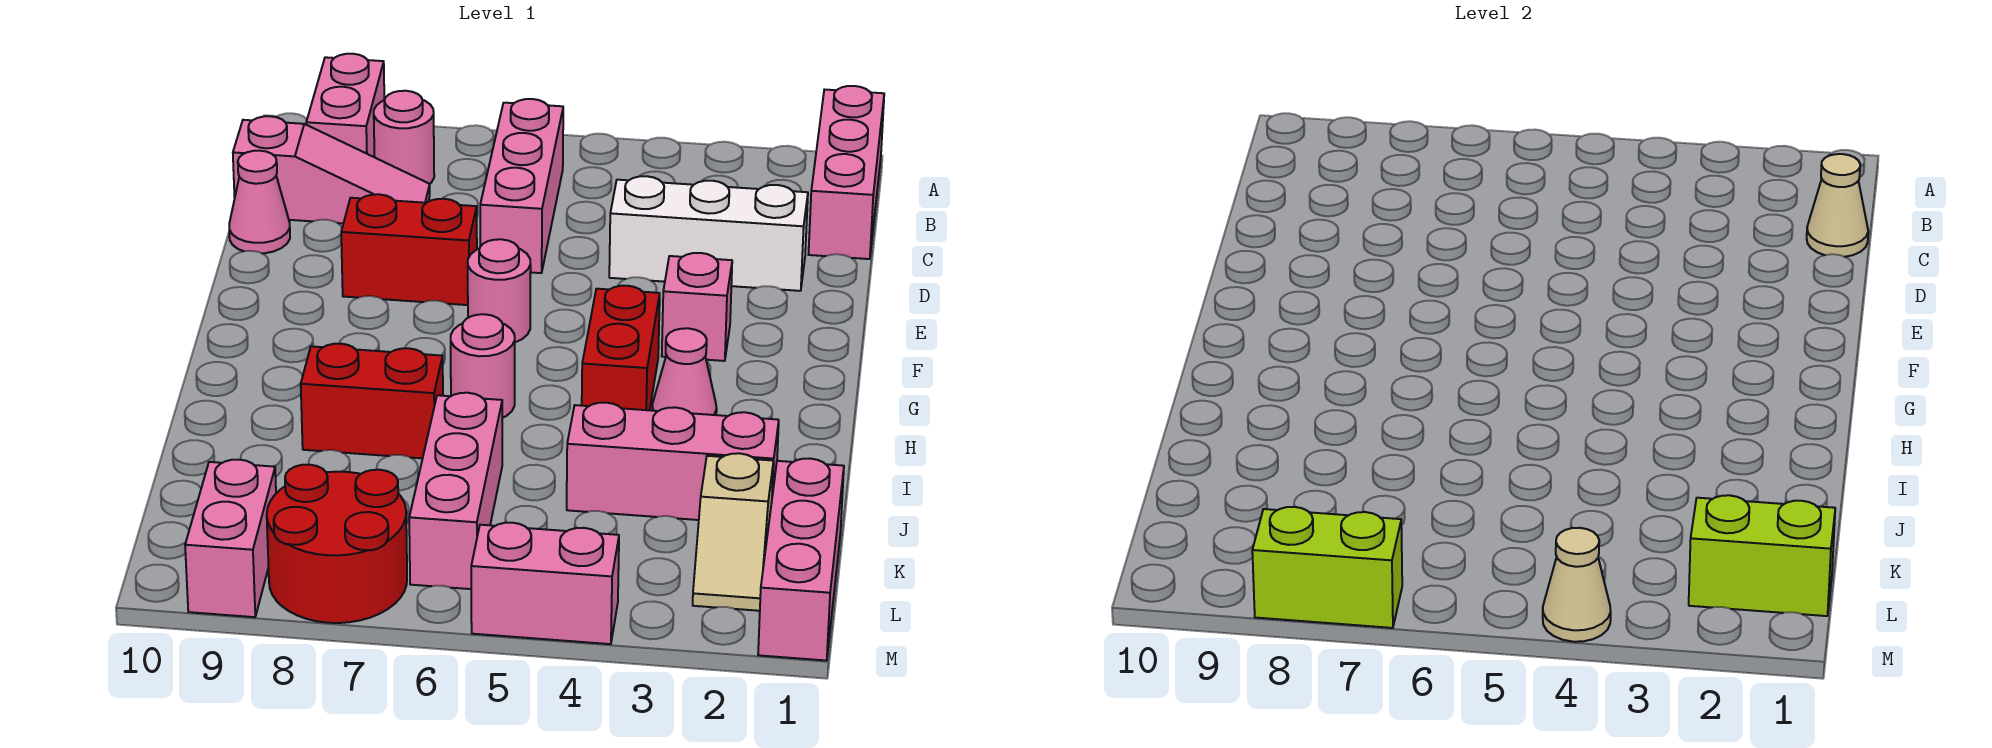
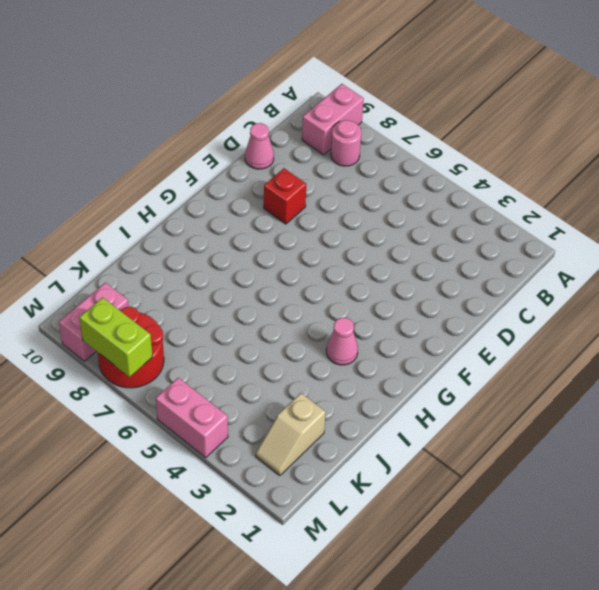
red brick E8 level 1 -> red brick E7:E8 level 1
none -> pink brick A1:C1 level 1
none -> pink brick B6:D6 level 1
none -> pink slope C8:C10 level 1 top 10

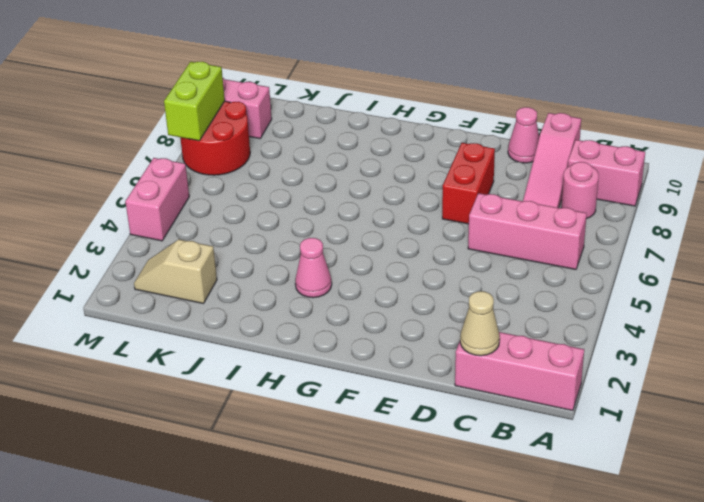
none -> white brick D2:D4 level 1
none -> pink brick F3 level 1
none -> pink round brick F6 level 1

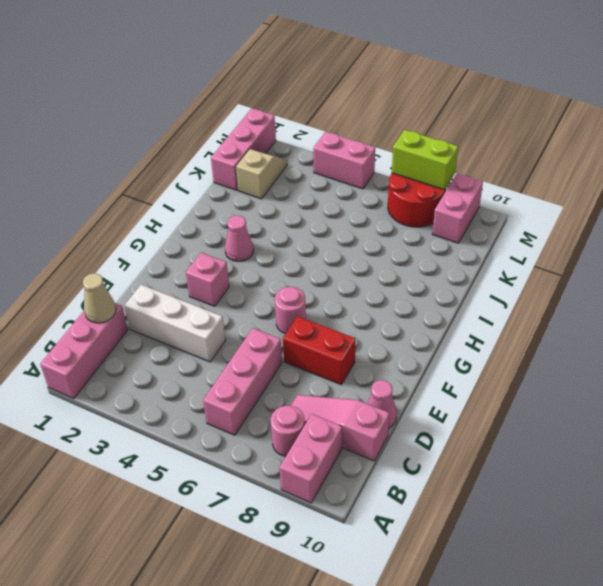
none -> red brick G4:H4 level 1
none -> pink round brick H6 level 1
none -> red brick I7:I8 level 1

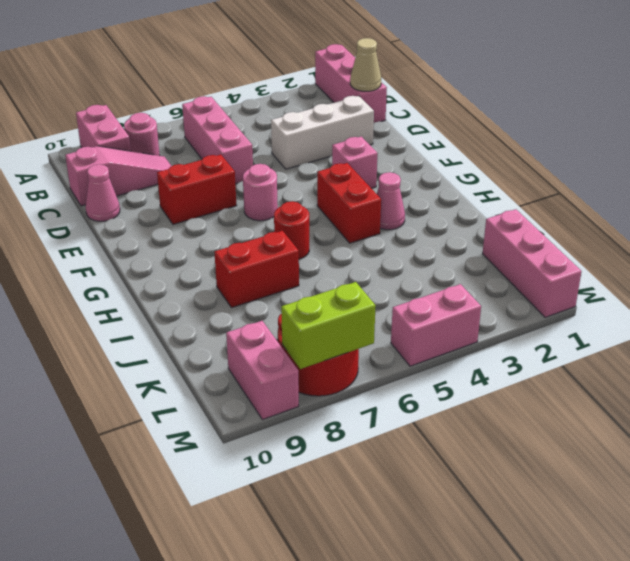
red round brick H6 level 1 -> pink round brick H6 level 1
none -> pink brick J2:J4 level 1
none -> pink brick J6:L6 level 1
none -> tan slope K2:L2 level 1 top K

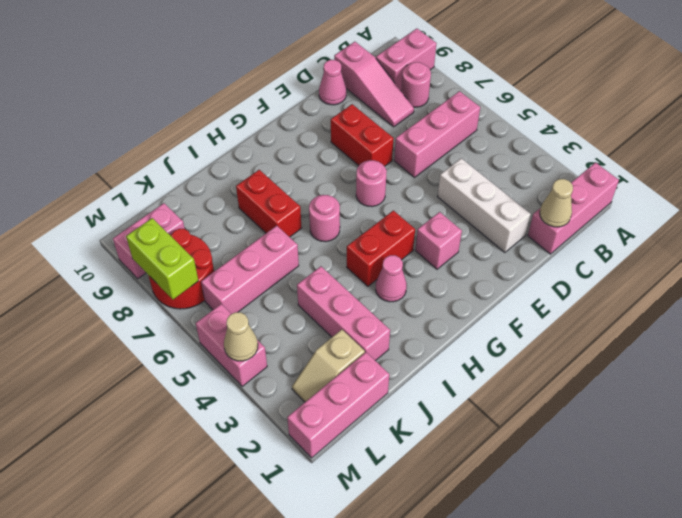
none -> lime brick L1:L2 level 2

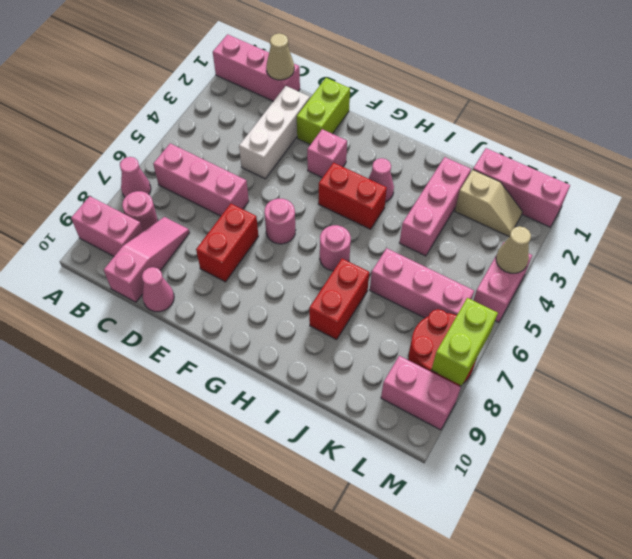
pink cone A7 level 1 -> none
lime brick E1:E2 level 1 -> lime brick L1:L2 level 2

